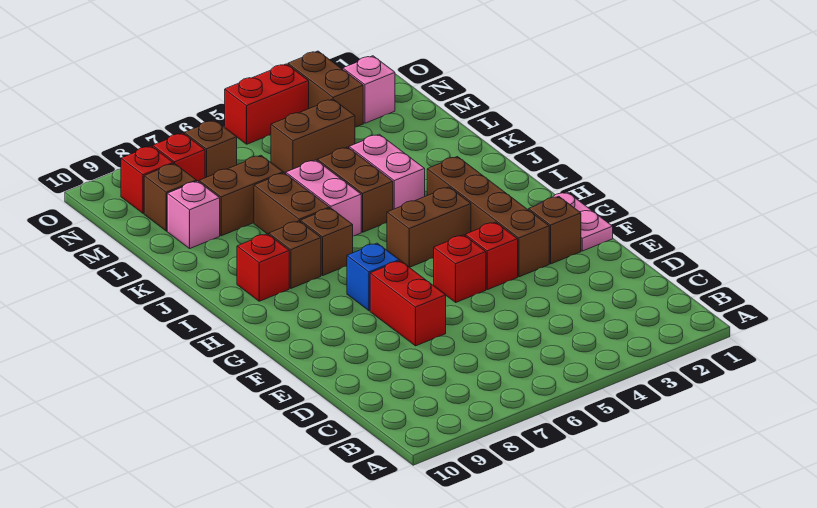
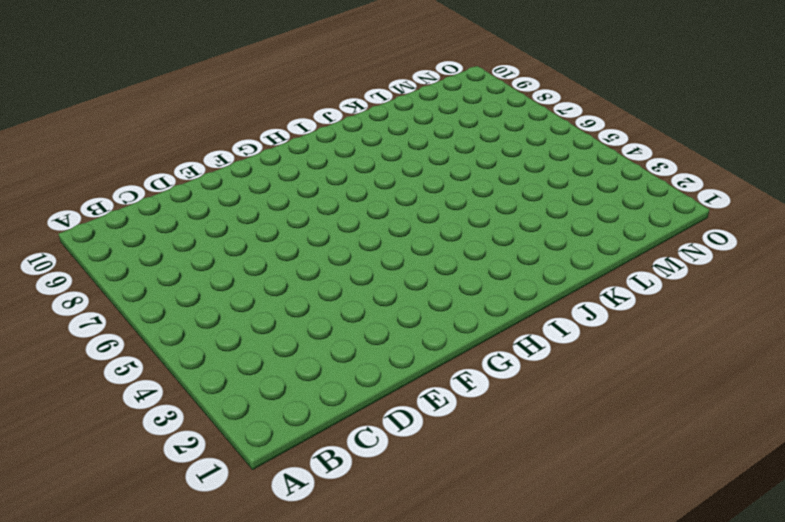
none -> red brick E7:F7 level 1
none -> pink plate F1:G1 level 1
none -> brown brick F2 level 1

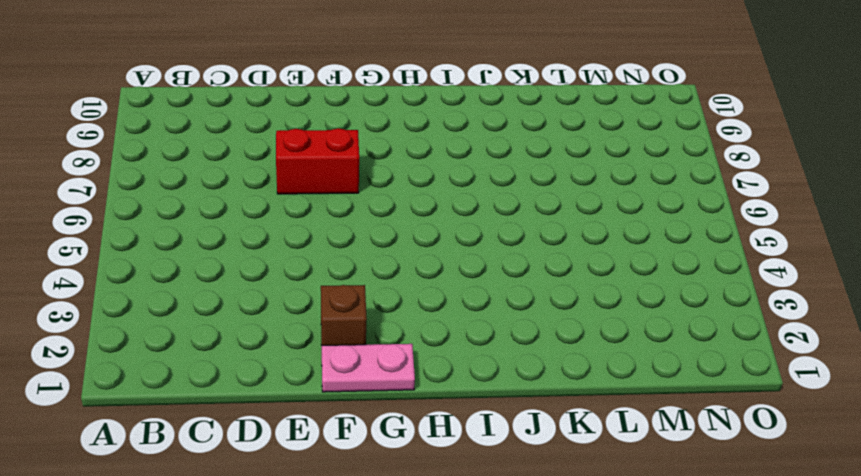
none -> brown brick F3:I3 level 1
none -> red brick F4 level 1
none -> red brick F5 level 1

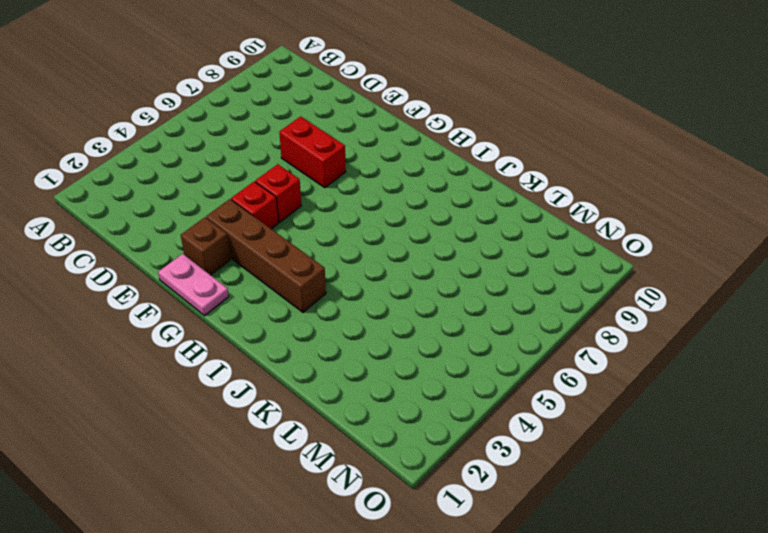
none -> blue brick G7 level 1
none -> brown brick H4:H5 level 1
none -> brown brick I7 level 1

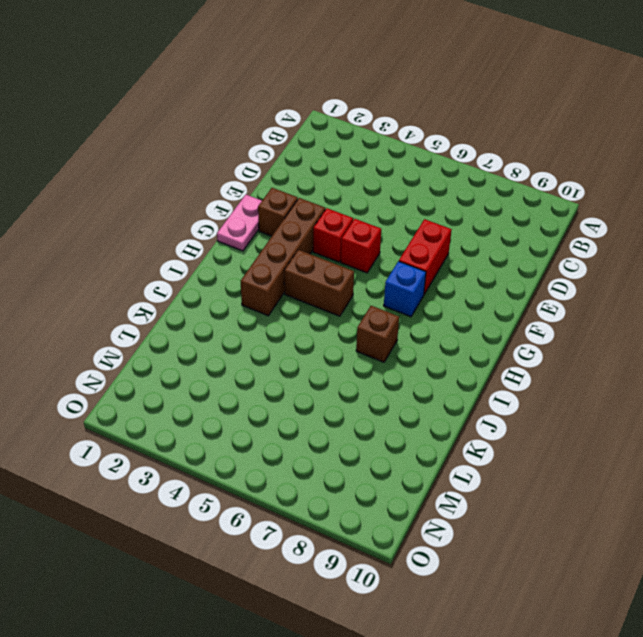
none -> brown brick I8 level 1
none -> red brick I9 level 1
none -> pink brick J4:K4 level 1

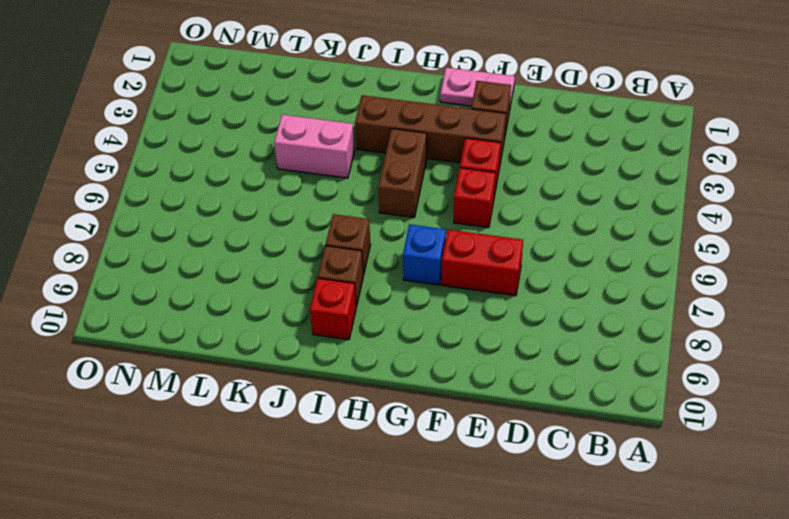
none -> brown brick J5:K5 level 1
none -> pink brick J6:K6 level 1
none -> brown brick J7:K7 level 1

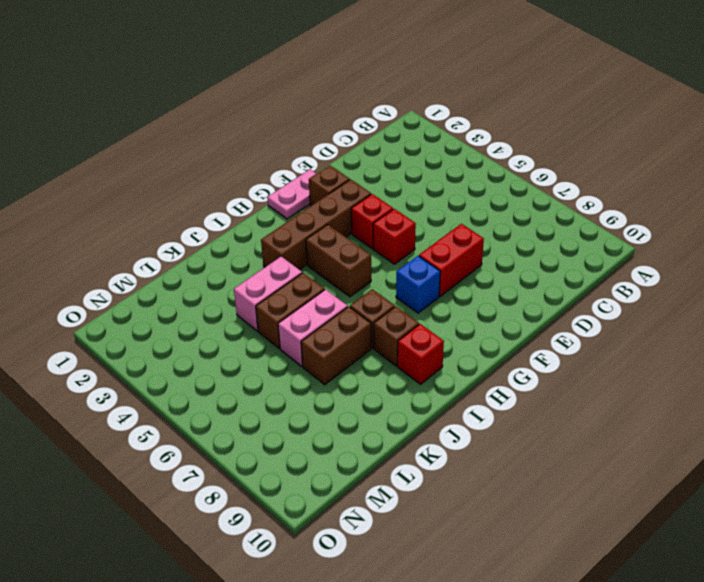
none -> brown brick L7:L8 level 1
none -> pink brick L9 level 1
none -> brown brick M4:M5 level 1

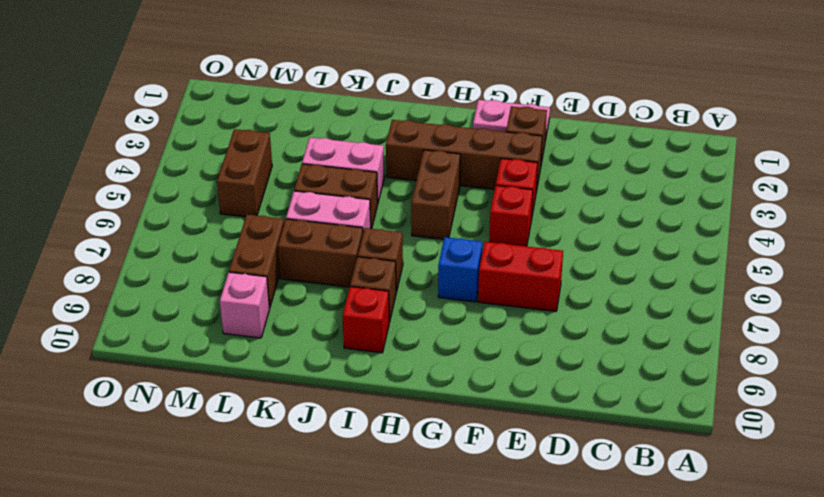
none -> brown brick M9 level 1
none -> pink brick N2 level 1
none -> brown brick N3:O3 level 1

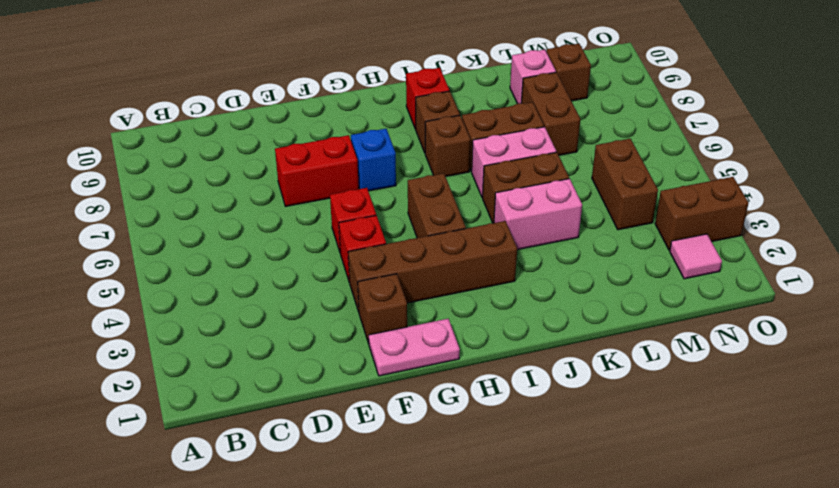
pink tile N2 level 1 -> pink brick N2 level 1
none -> brown brick N7 level 1
none -> red brick N8 level 1
none -> red brick N9 level 1

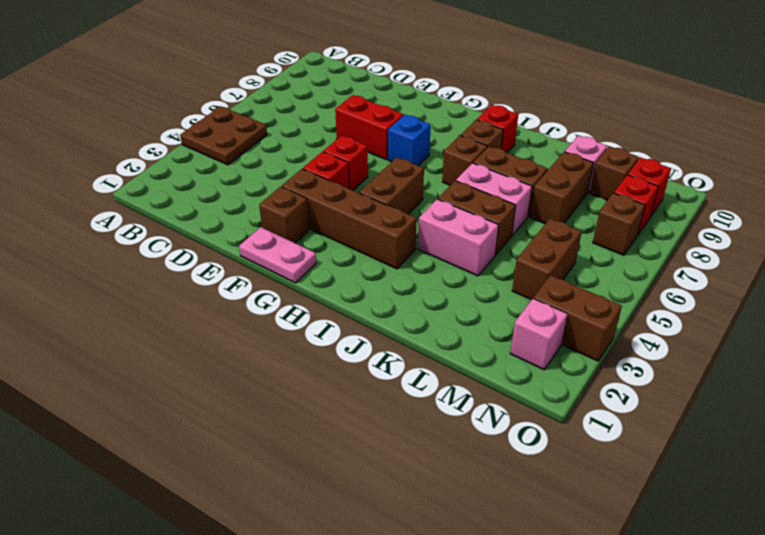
brown plate A4:B5 level 1 -> none
none -> red brick O4:O5 level 1

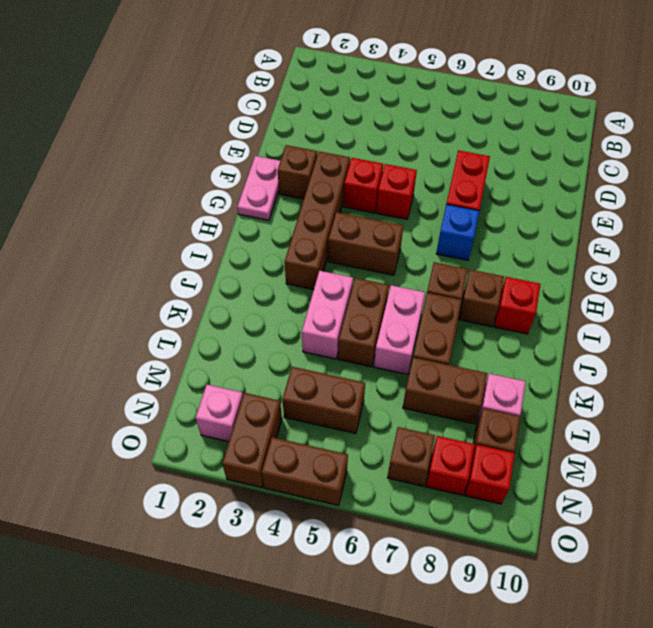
brown brick O4:O5 level 1 -> red brick O4:O5 level 1

